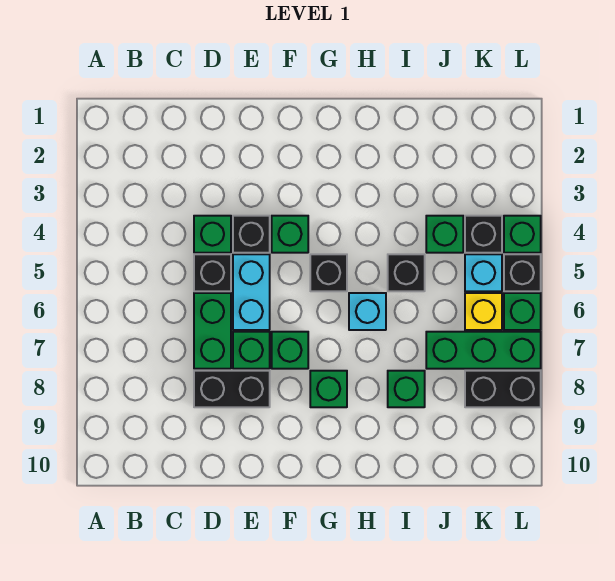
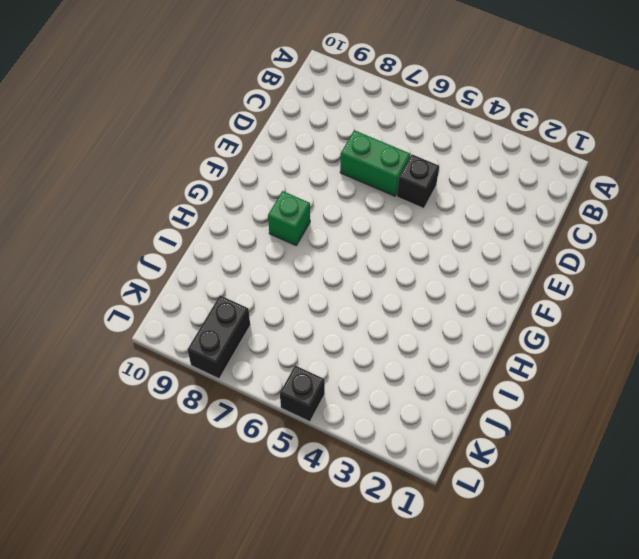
none -> green brick D4 level 1
none -> black brick D8:E8 level 1
none -> black brick E4 level 1

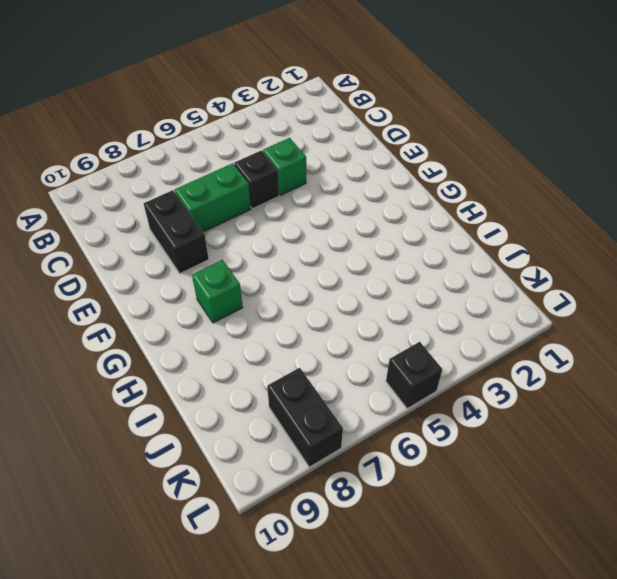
none -> black brick E4 level 1
none -> cyan brick E5:E6 level 1
none -> green brick E7 level 1

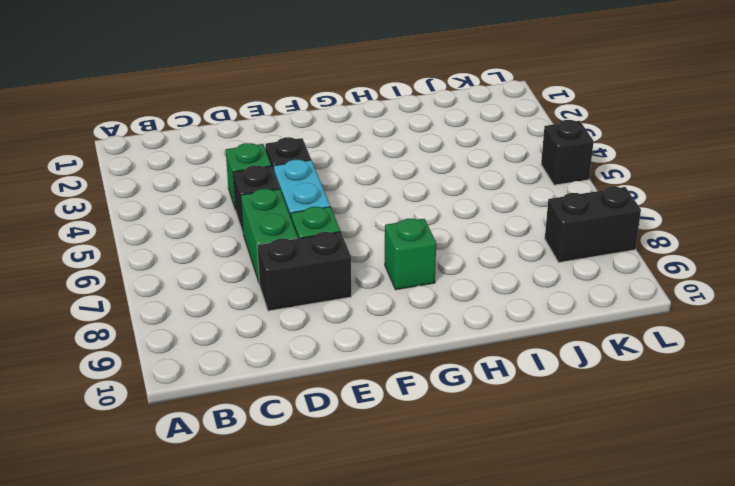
none -> green brick F4 level 1
none -> green brick F7 level 1
none -> black brick G5 level 1

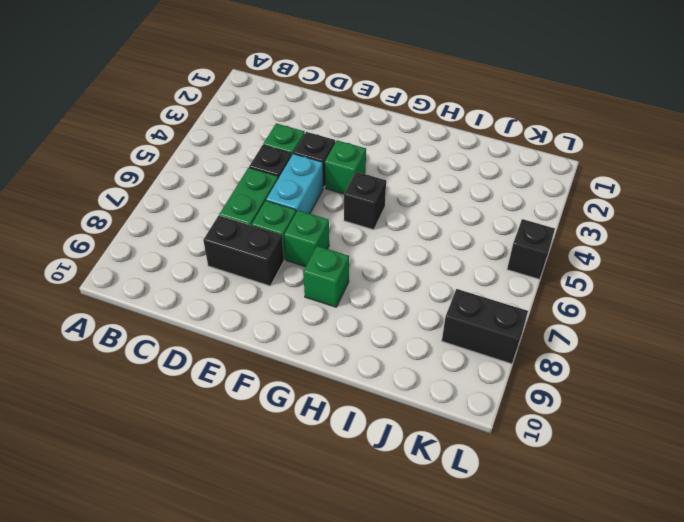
none -> cyan brick H6 level 1
none -> black brick I5 level 1
none -> green brick I8 level 1

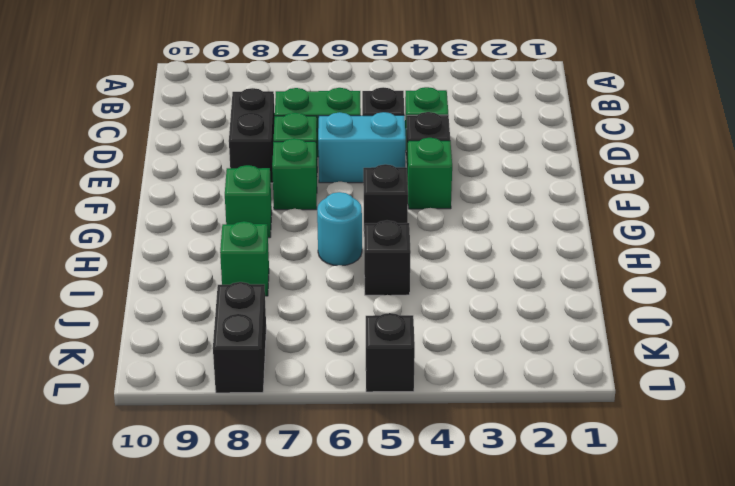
cyan round brick H6 level 1 -> cyan brick H6 level 1
none -> green brick J4 level 1
none -> green brick J7:L7 level 1
none -> black brick K4 level 1

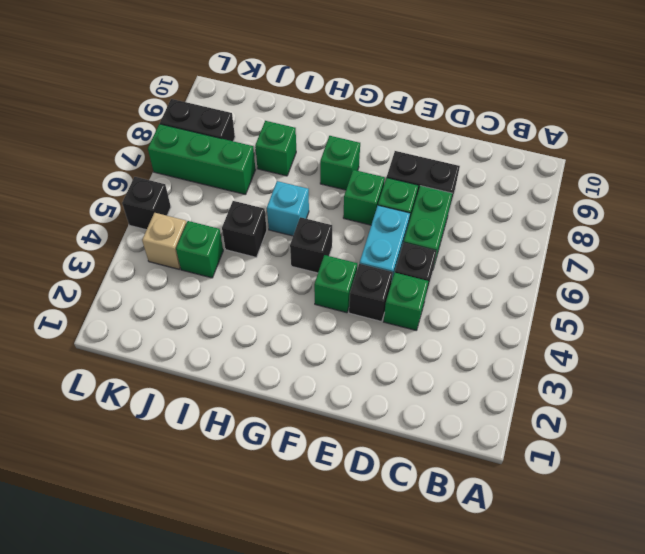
tan brick K4 level 1 -> black brick K4 level 1
none -> cyan brick K5 level 1
none -> yellow brick K6 level 1
none -> green brick L4 level 1

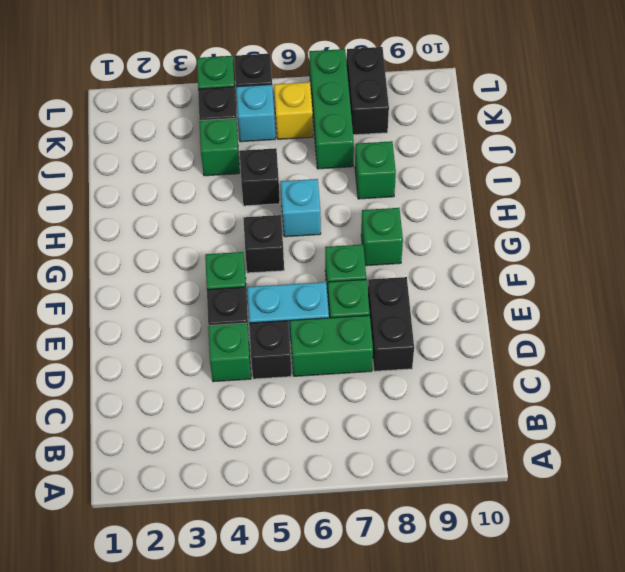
none -> green brick L6 level 1

